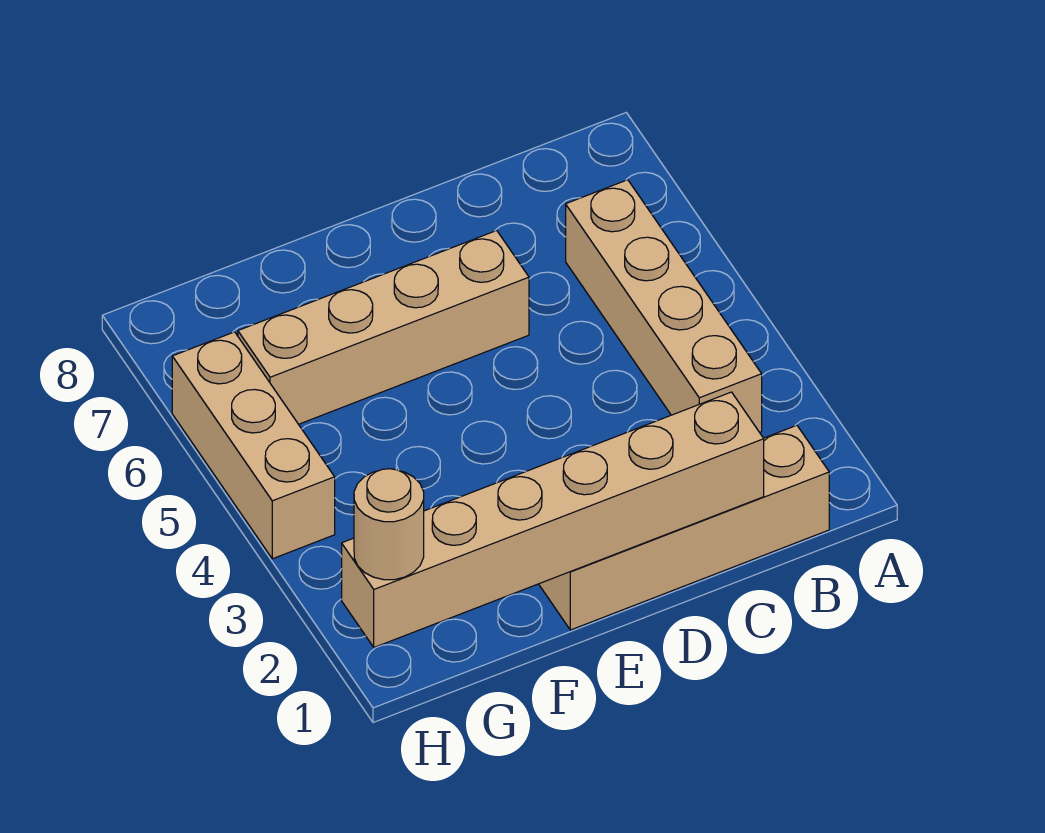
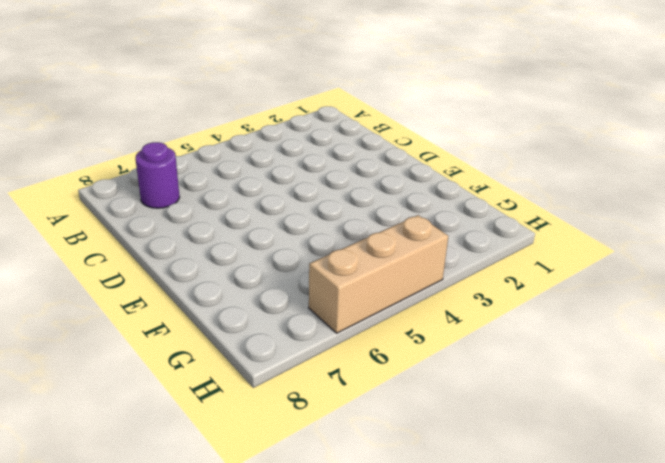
purple round brick B7 level 1 -> none
none -> tan brick B1:E1 level 1
none -> tan brick B3:B6 level 1

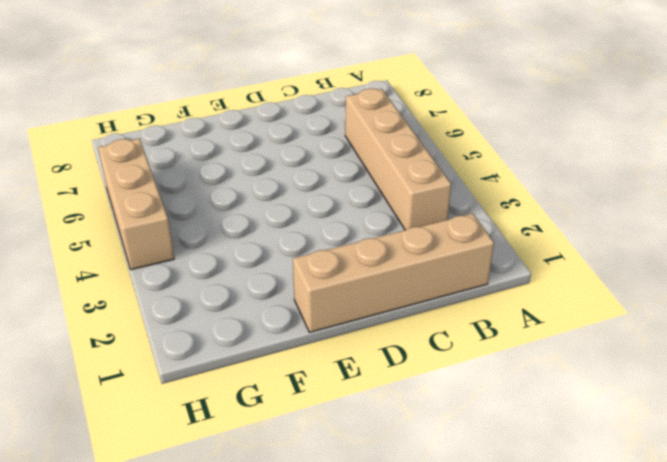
none -> tan brick D6:G6 level 1
none -> tan brick C1:H1 level 2

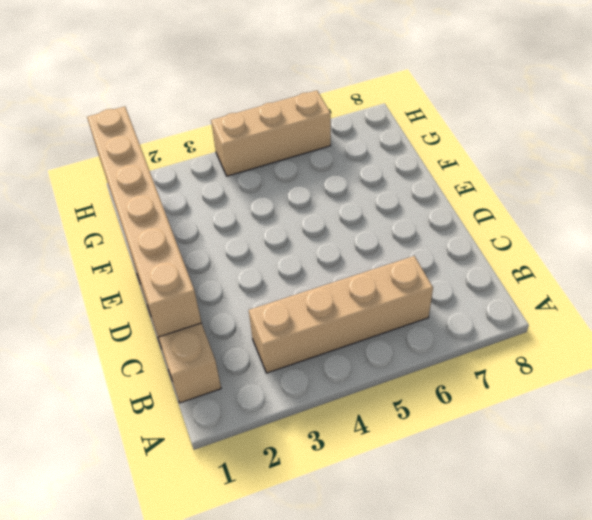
none -> tan brick D6:G6 level 1
none -> tan round brick H1 level 3

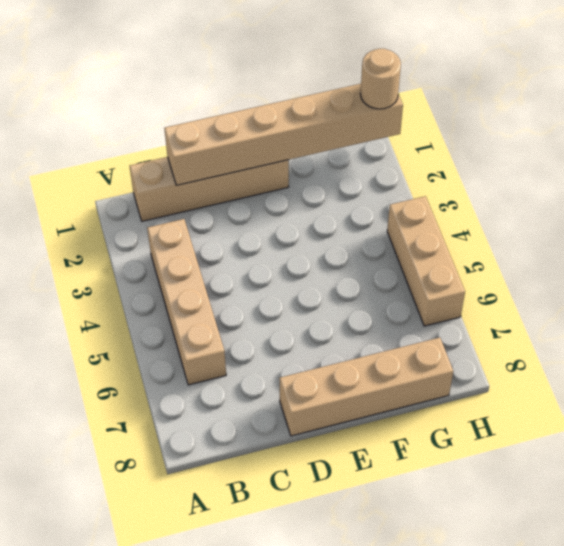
tan brick D8:G8 level 1 -> tan brick D6:G6 level 1

